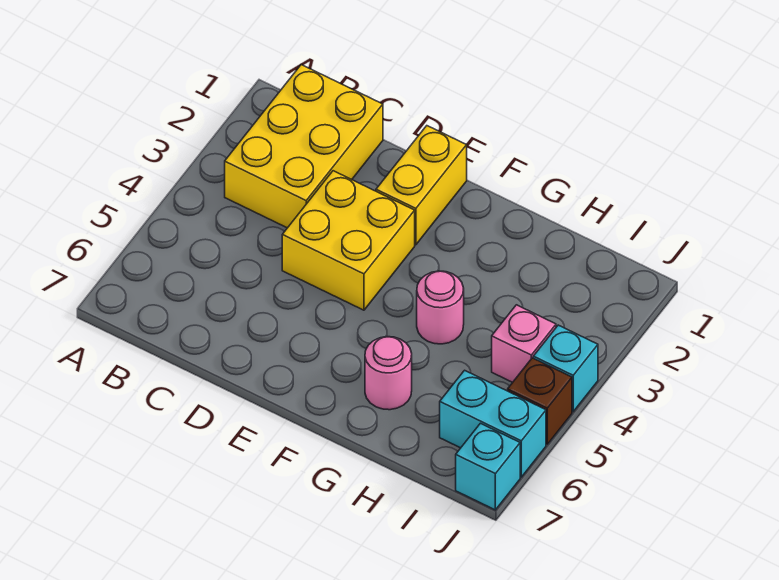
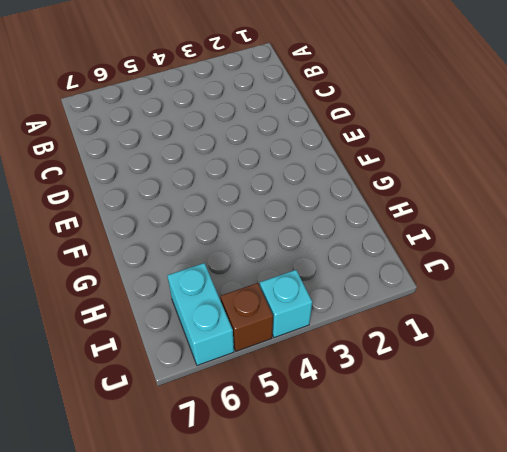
none -> yellow brick B1:C3 level 1
none -> yellow brick D3:E4 level 1

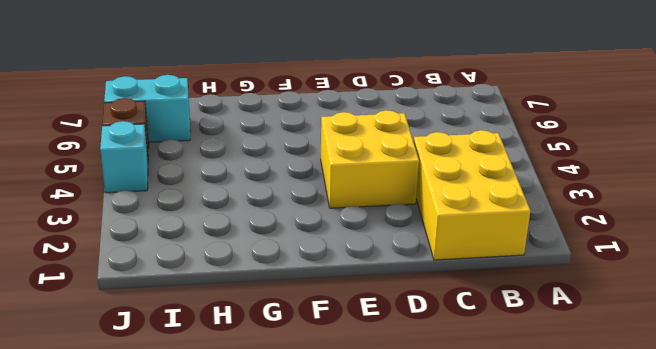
none -> yellow brick E1:E2 level 1
none -> pink round brick G4 level 1

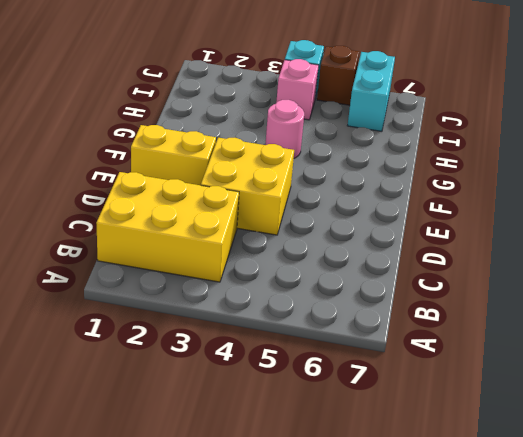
none -> pink round brick G6 level 1
none -> cyan brick J7 level 1

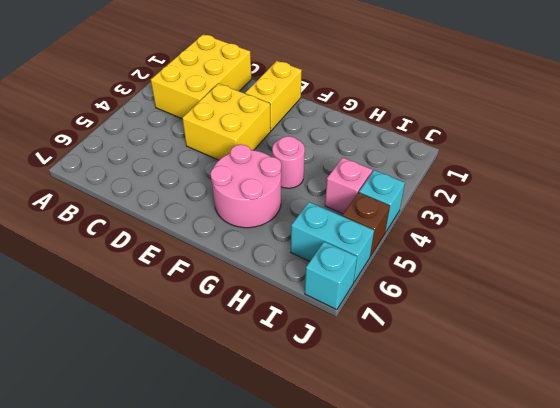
pink round brick F5:G6 level 1 -> pink round brick G6 level 1

